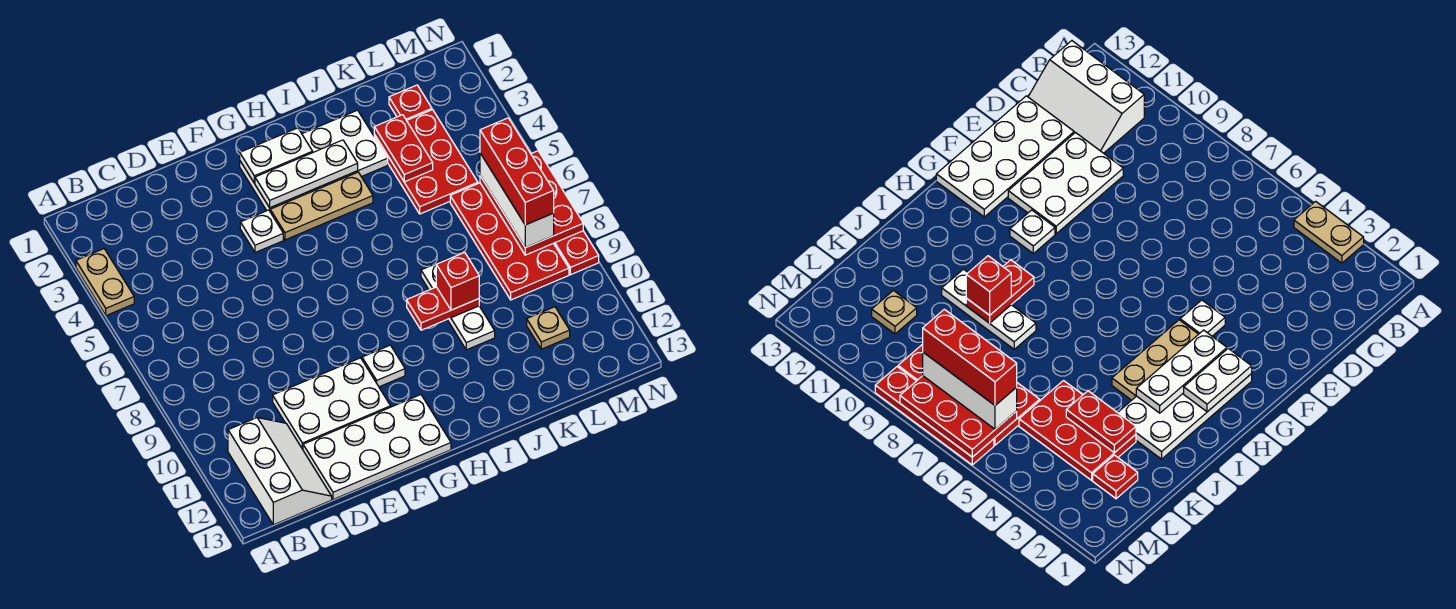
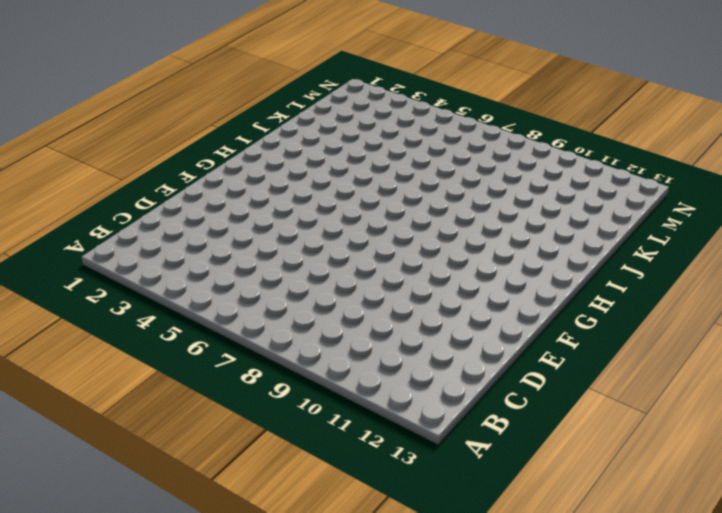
none -> tan plate A3:A4 level 1
none -> white slope B11:C13 level 1 top B
none -> white plate D10:F11 level 1

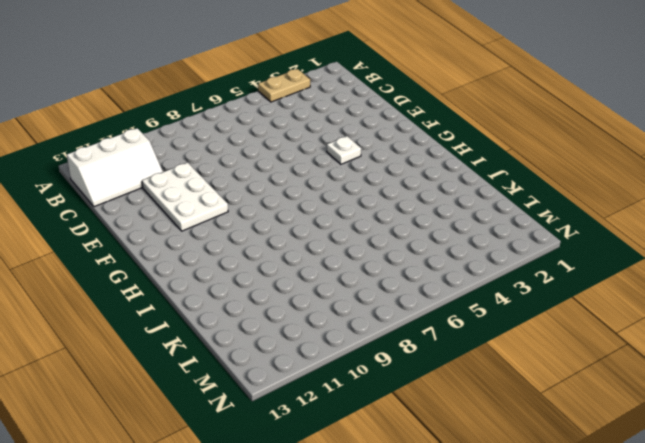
none -> white plate D12:G13 level 1
none -> white plate G2:J3 level 1
none -> tan plate G4:I4 level 1

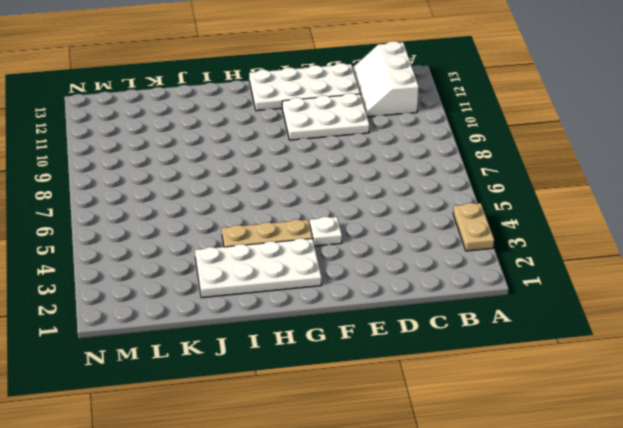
none -> white plate G10 level 1
none -> white plate J8:J10 level 1
none -> red plate K3:L5 level 1

